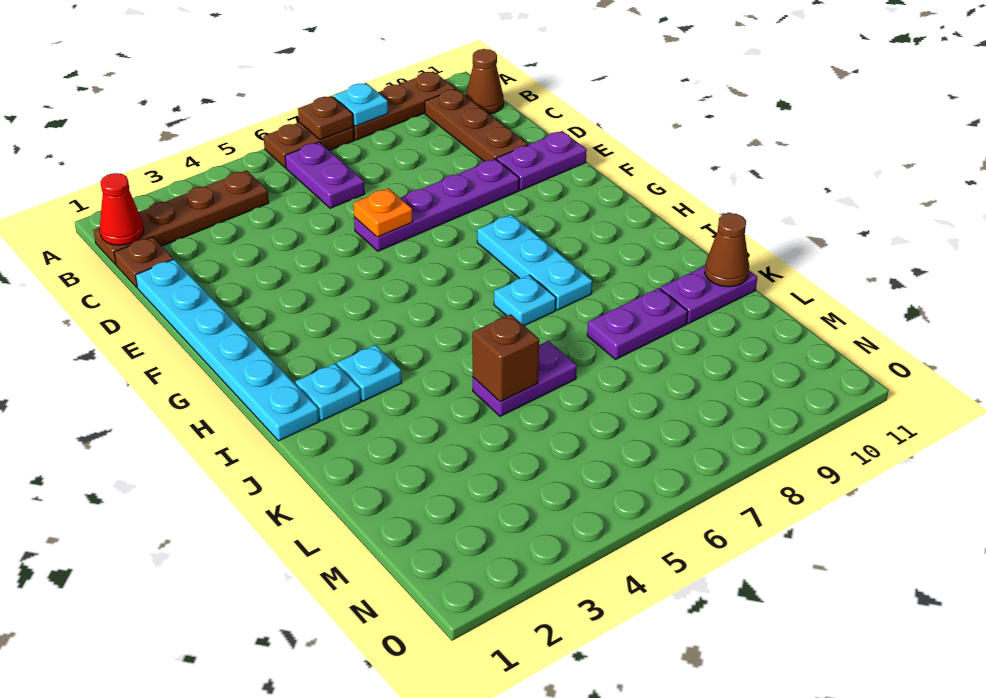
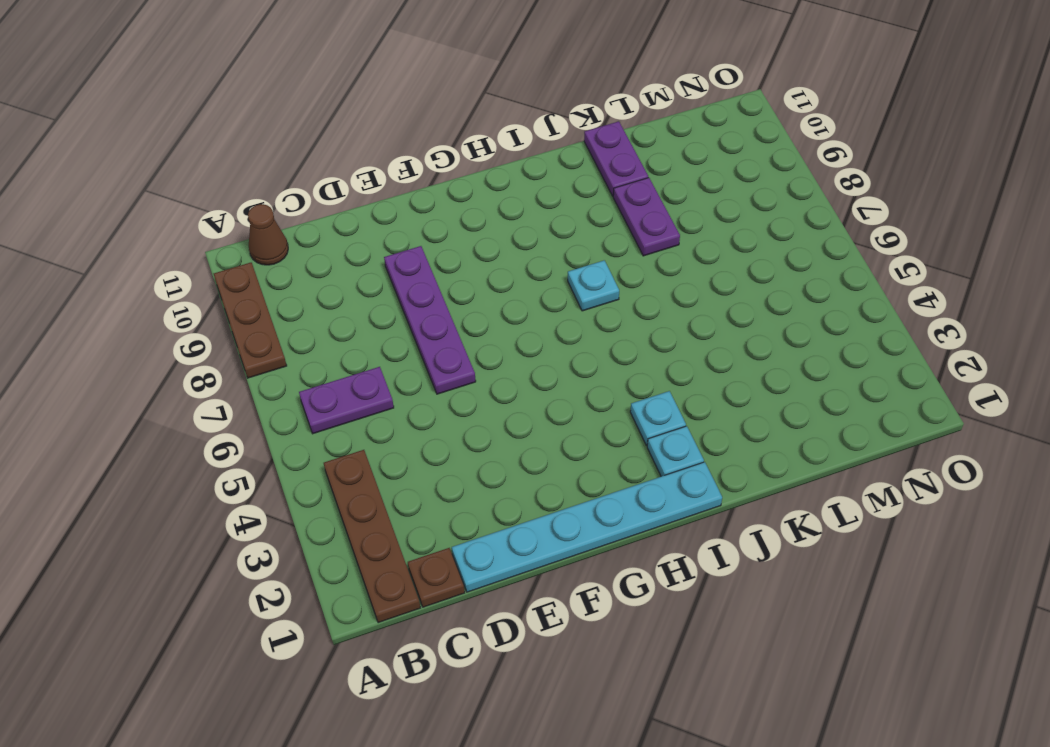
none -> brown plate A6:A7 level 1
none -> brown plate B10:D10 level 1
none -> purple plate E10:E11 level 1

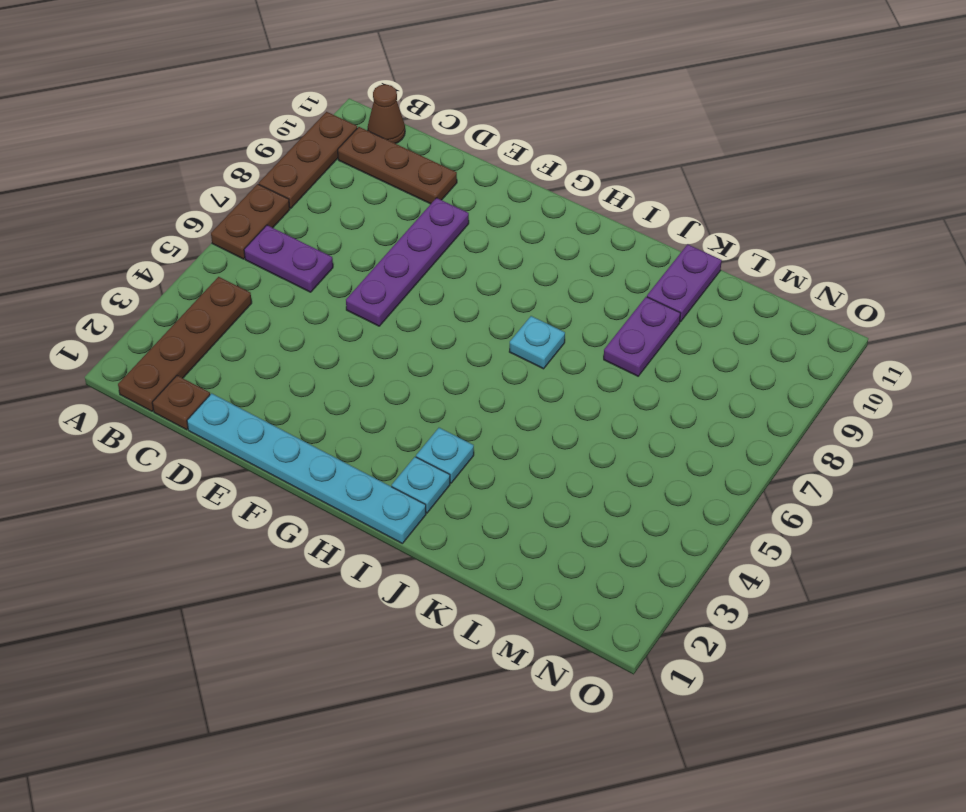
none -> purple plate E10:E11 level 1
none -> cyan plate G8:I8 level 1
none -> purple plate K5:K6 level 1

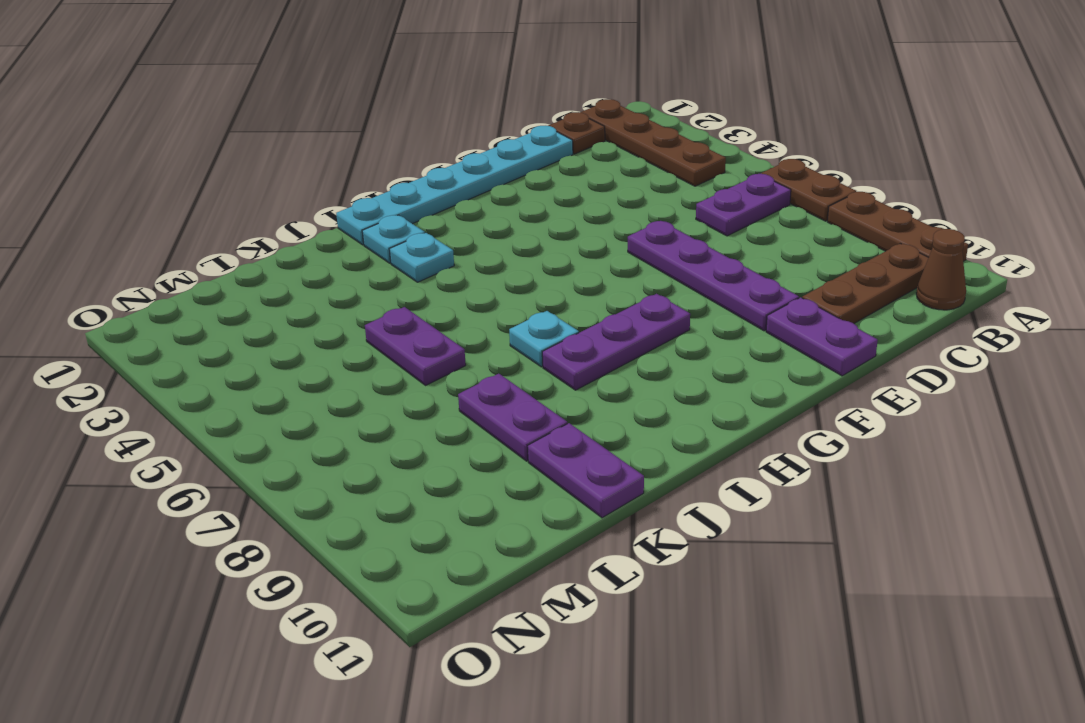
purple plate G8:I8 level 1 -> cyan plate G8:I8 level 1
none -> brown plate A7 level 2
none -> cyan plate A8 level 2
none -> red cone B1 level 2

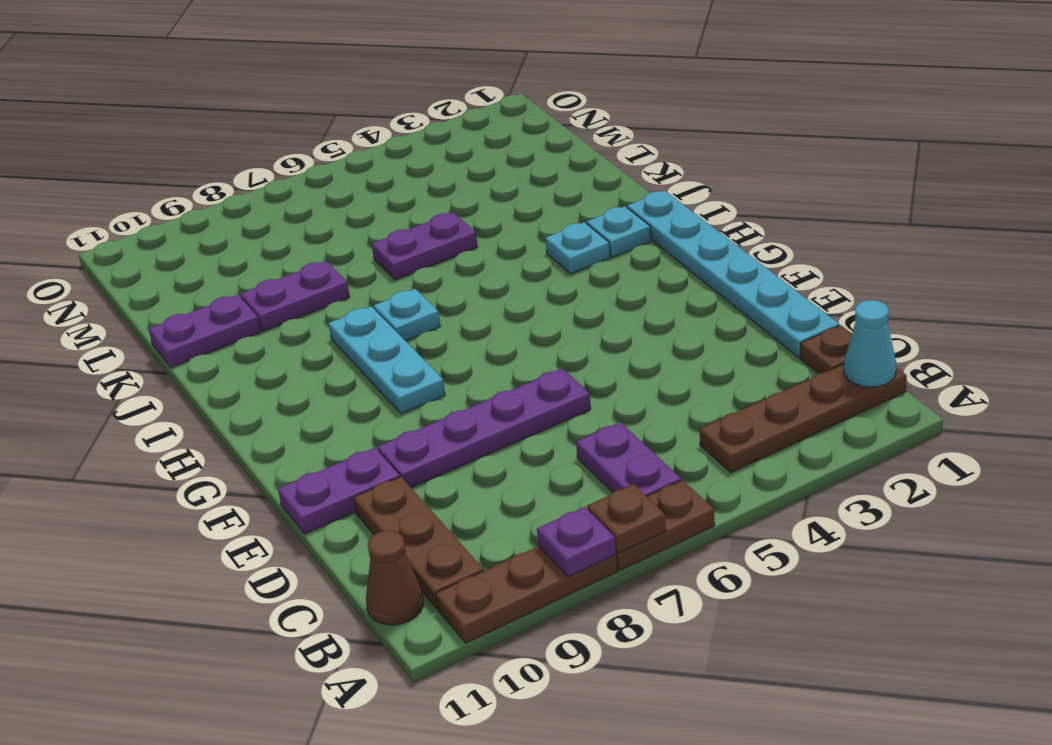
purple plate A8 level 2 -> cyan plate A8 level 2
cyan cone B1 level 2 -> red cone B1 level 2
none -> orange plate E6 level 2
none -> brown brick K5 level 2
none -> brown cone K11 level 2

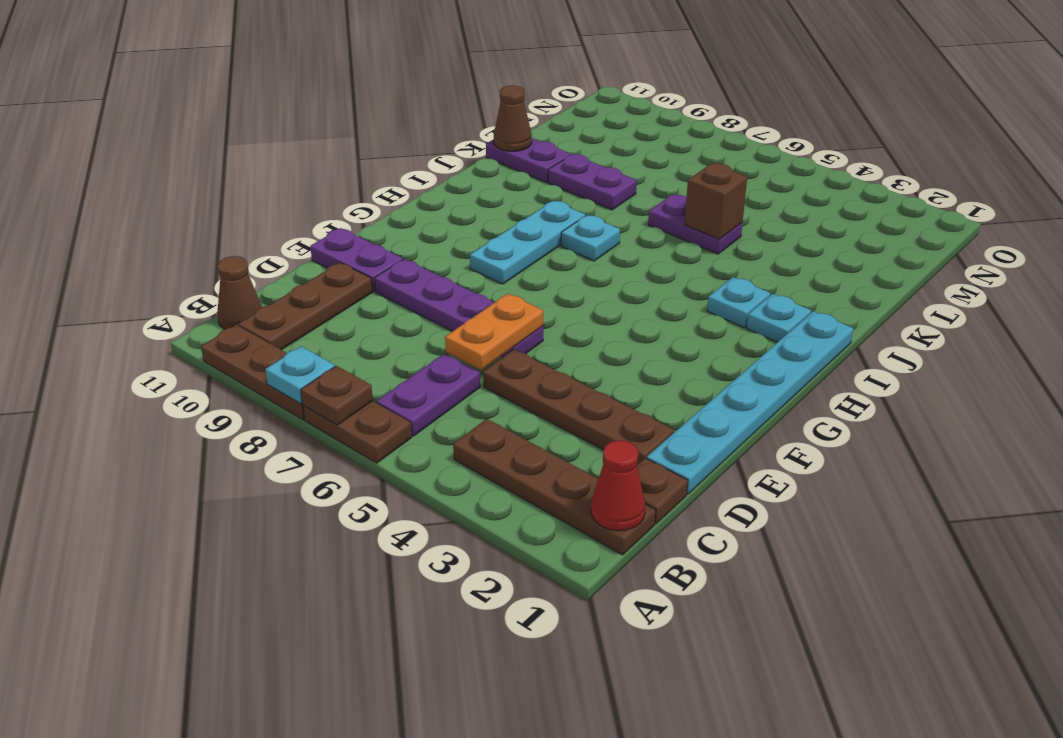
brown plate D2:D5 level 1 -> none
orange plate D6:E6 level 2 -> orange plate E6 level 2

